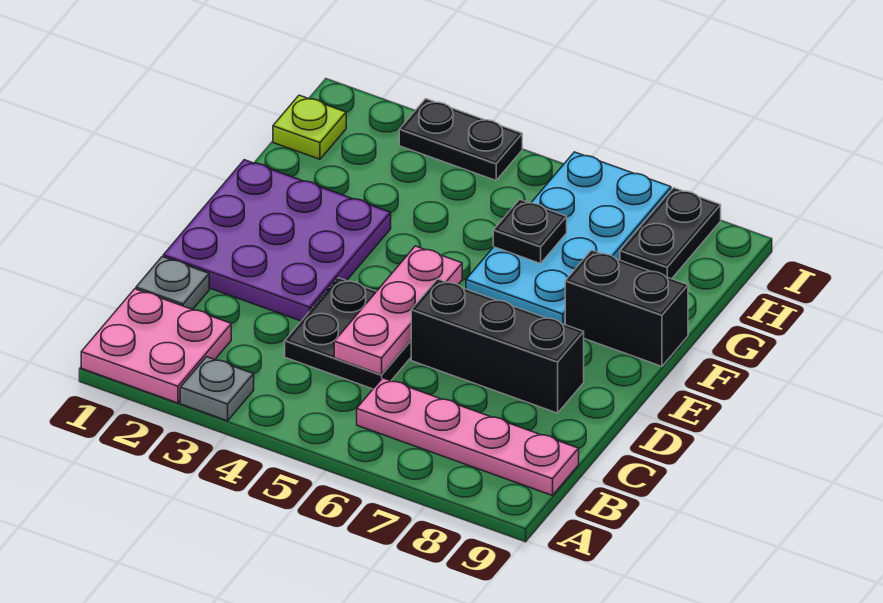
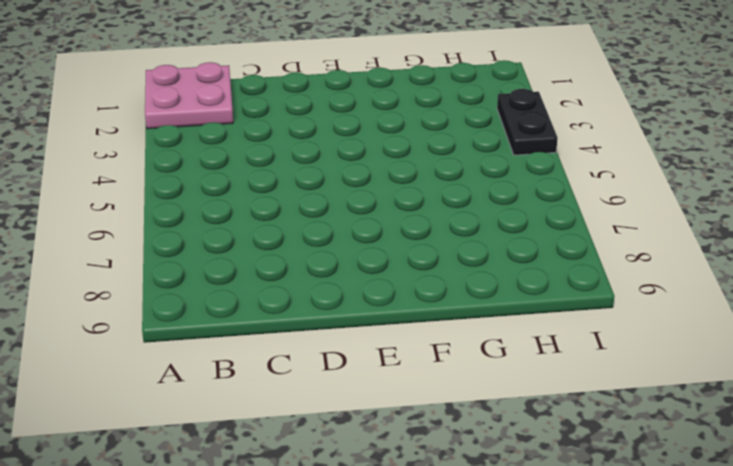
none -> grey plate A3 level 1
none -> pink plate B6:B9 level 1
none -> grey plate C1 level 1

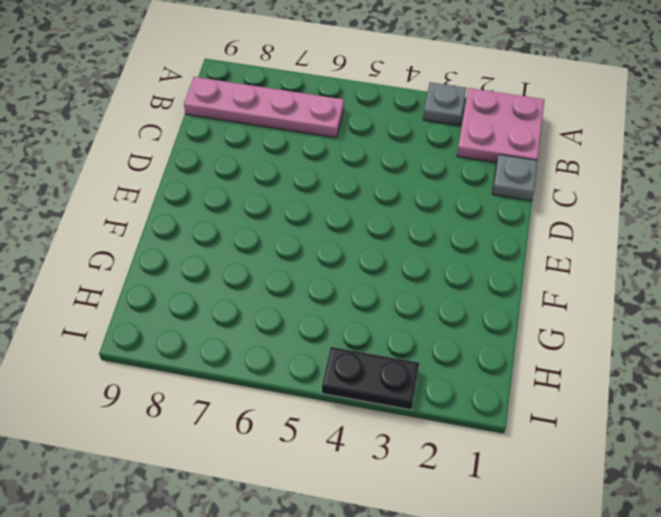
none -> black plate C4:D5 level 1
none -> purple plate D1:F3 level 1
none -> black brick D6:D8 level 1

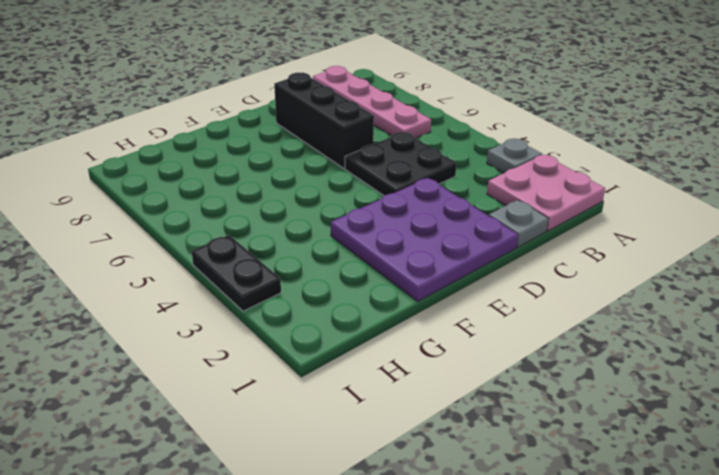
none -> cyan plate F6:I7 level 1
none -> black brick F8:F9 level 1
none -> lime plate H1 level 1

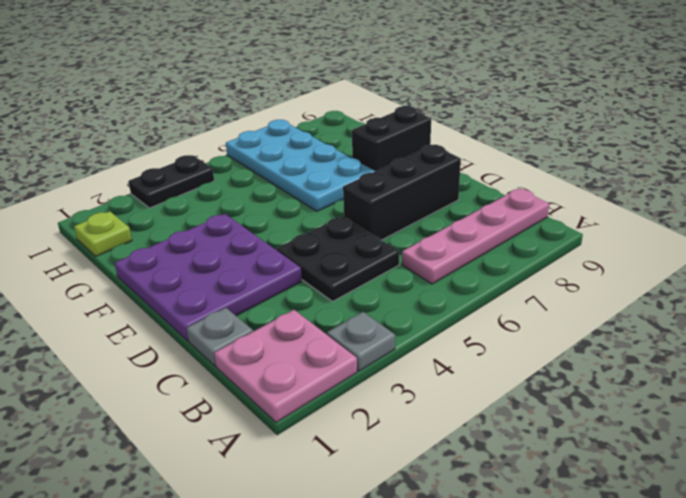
none -> black plate H8:I8 level 1
none -> pink plate C5:E5 level 2
none -> black plate G6 level 2

